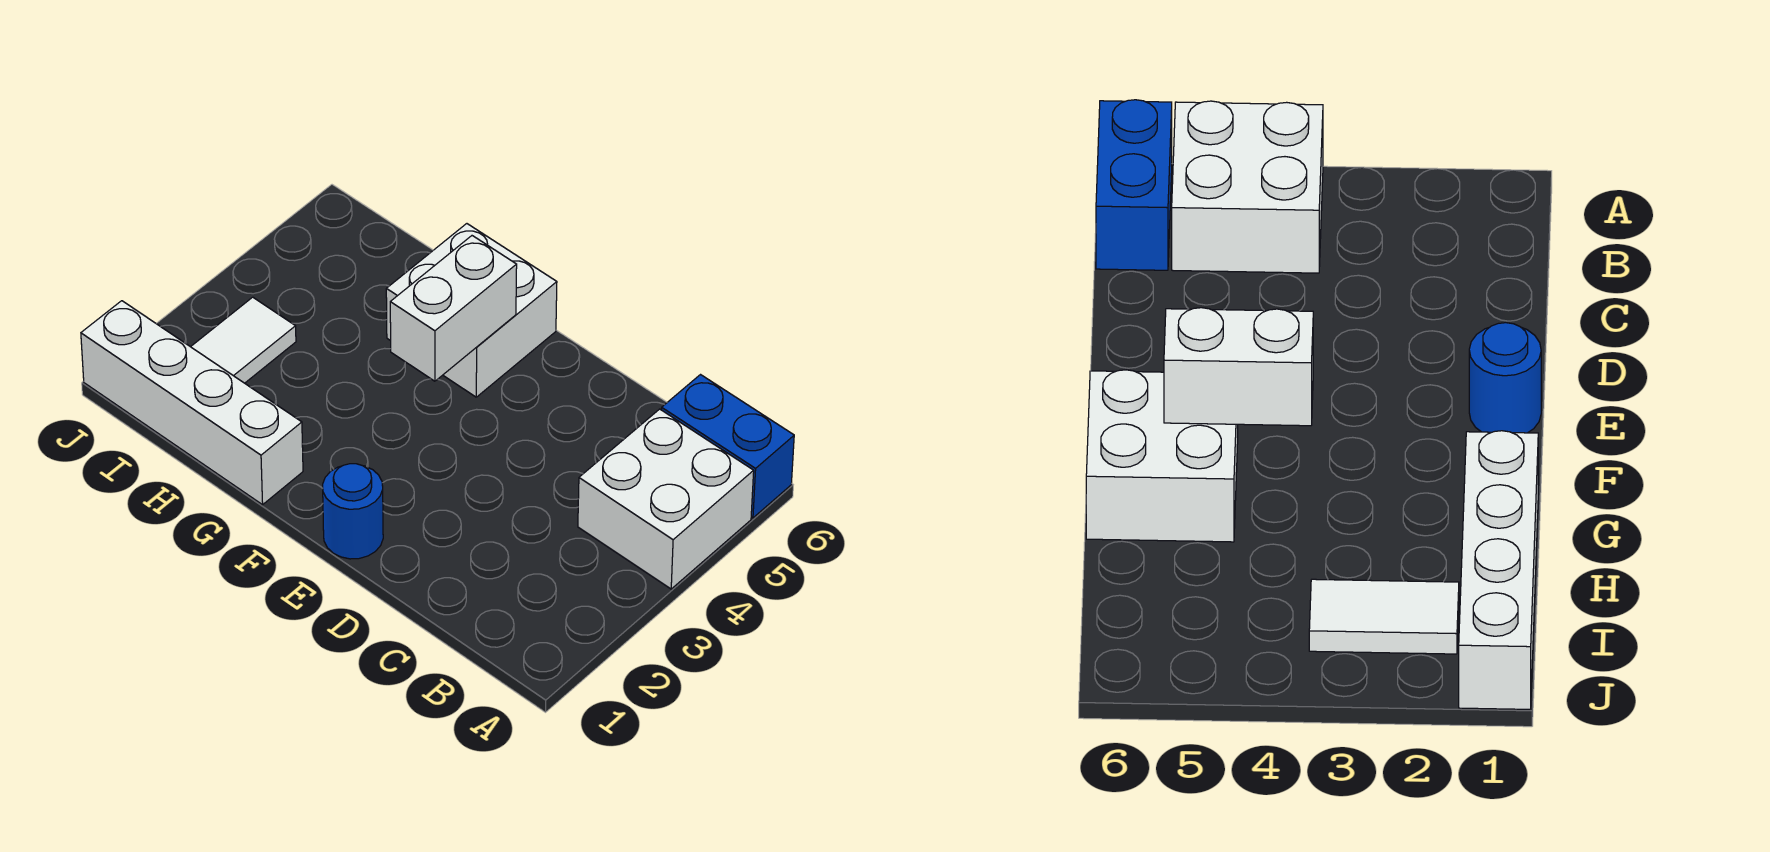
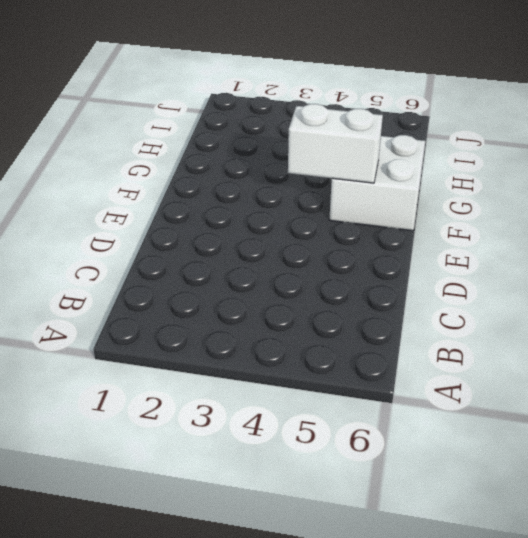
none -> white brick A4:B5 level 1
none -> blue brick A6:B6 level 1

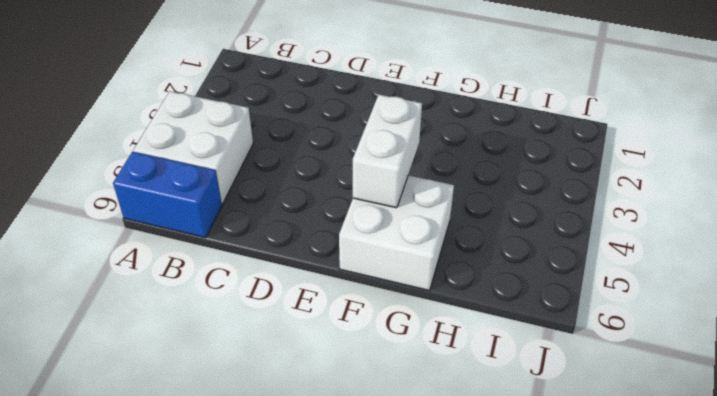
none -> blue round brick E1 level 1
none -> white brick G1:J1 level 1

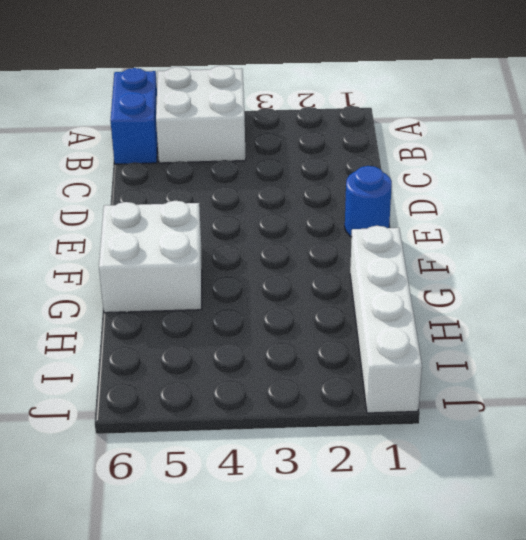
none -> white tile I2:I3 level 1
none -> white brick F4:F5 level 2

